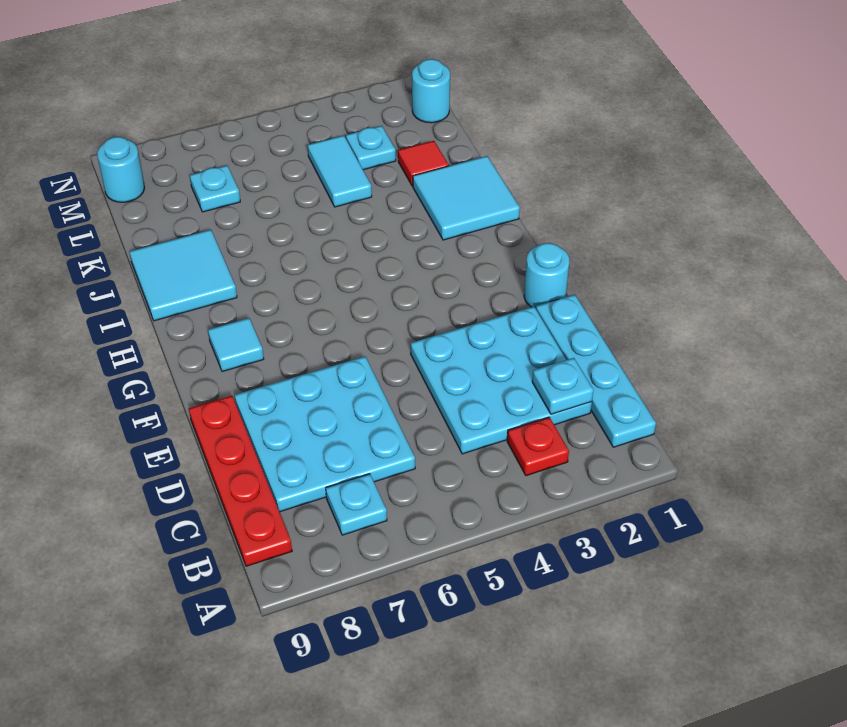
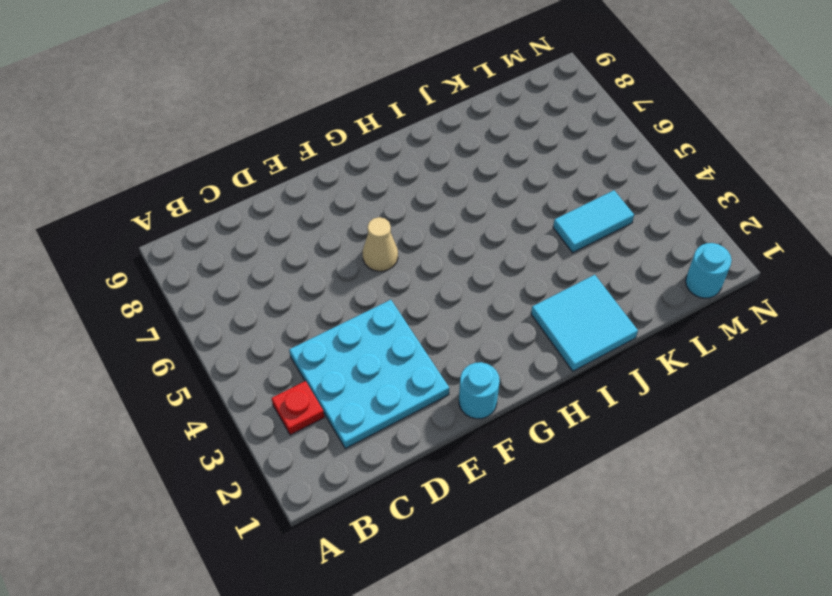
tan cone F6 level 1 -> none
none -> cyan plate B1:E1 level 1
none -> cyan plate B7 level 1
none -> red plate B9:E9 level 1

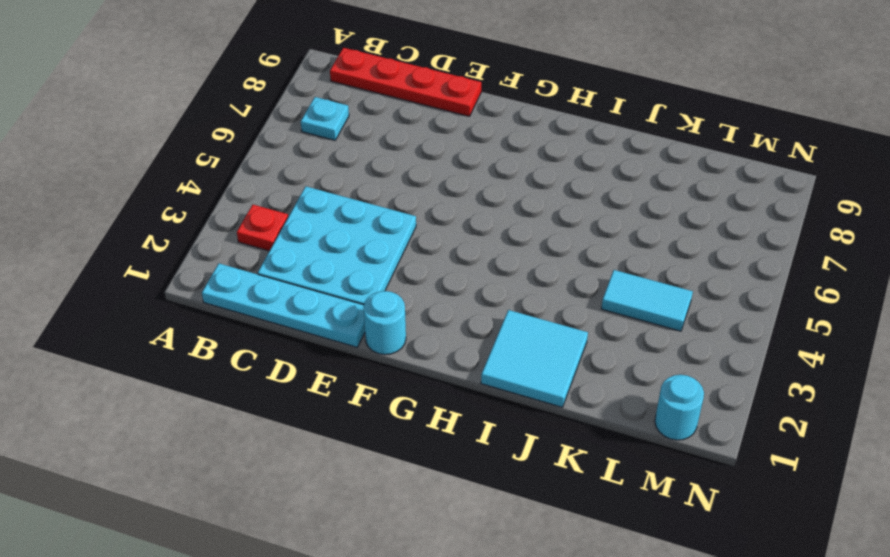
none -> cyan plate C6:E8 level 1
none -> cyan tile G8 level 1
none -> cyan tile I8:J9 level 1

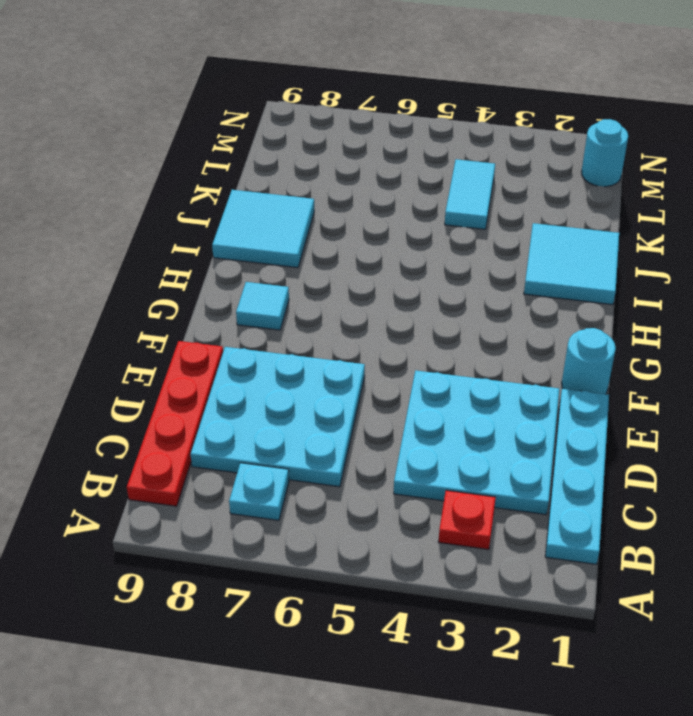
none -> red tile K2 level 1
none -> cyan plate L3 level 1
none -> cyan plate L7 level 1

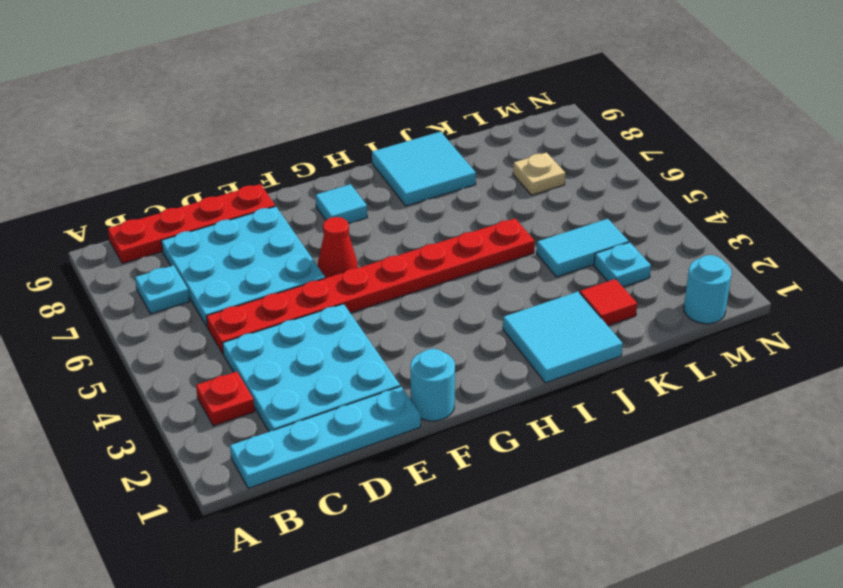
red plate C5:J5 level 1 -> none
red cone F6 level 1 -> none
tan plate L7 level 1 -> cyan plate L7 level 1
none -> cyan round brick M9 level 1
none -> cyan plate C2 level 2

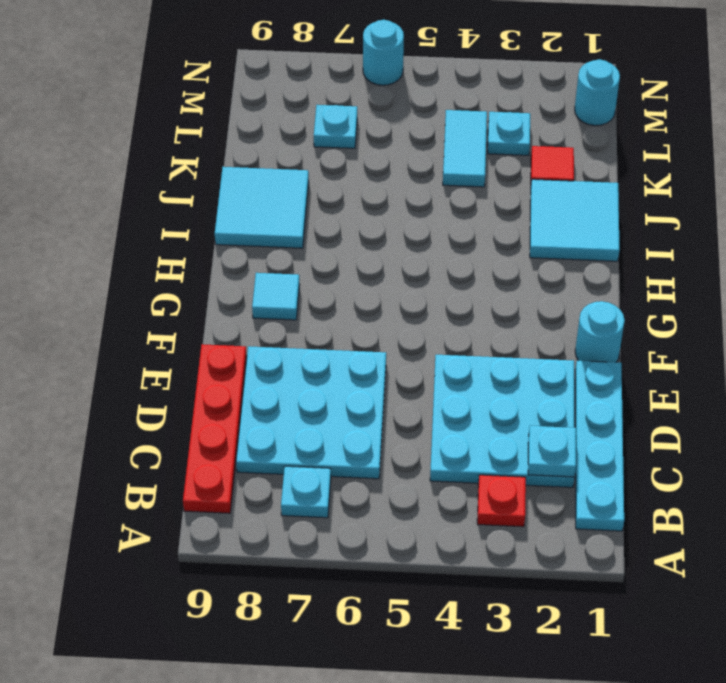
cyan round brick N6 level 1 -> cyan round brick M9 level 1

